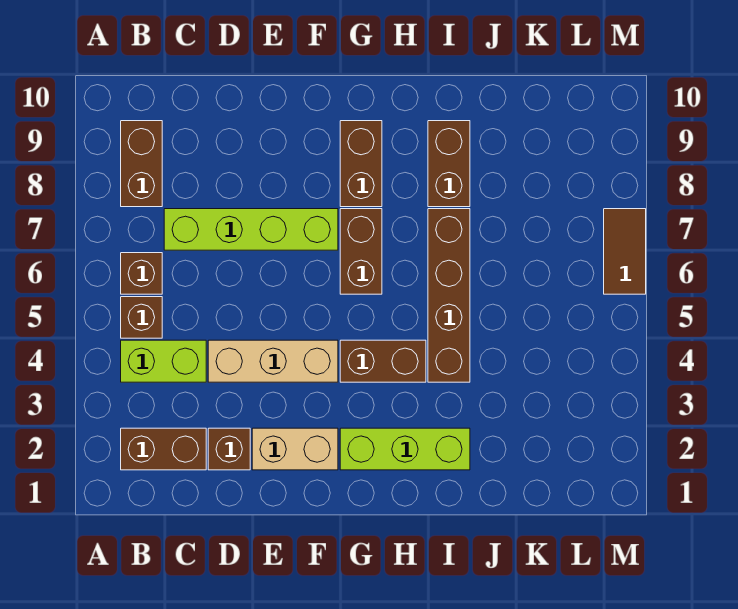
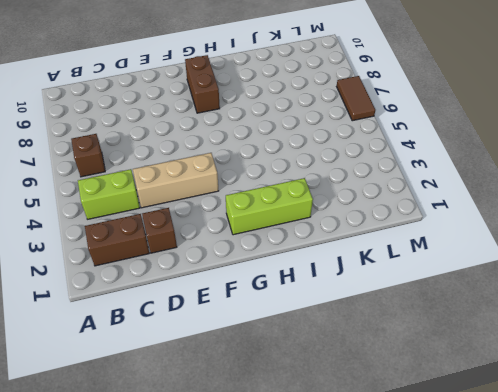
none -> brown brick B5 level 1
none -> brown brick B8:B9 level 1
none -> lime brick C7:F7 level 1

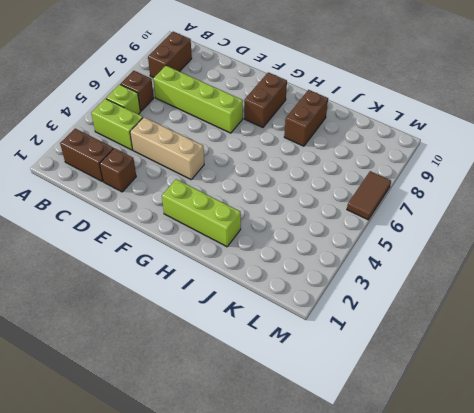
lime brick B5 level 1 -> brown brick B5 level 1
none -> tan brick E2:F2 level 1
none -> brown brick G4:H4 level 1
none -> brown brick G6:G7 level 1

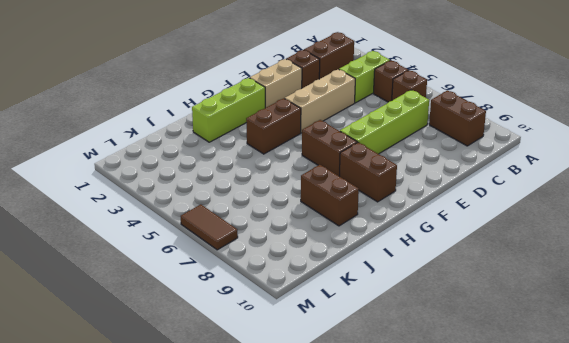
none -> brown brick I4:I7 level 1

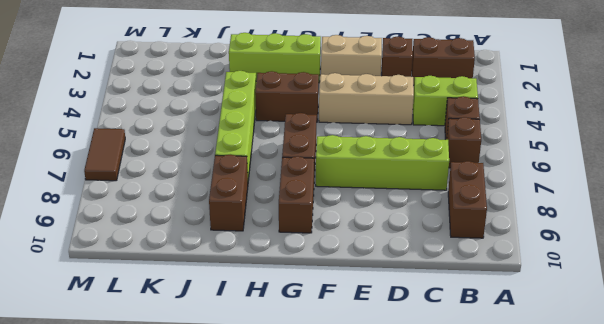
lime brick I4:I7 level 1 -> brown brick I4:I7 level 1

